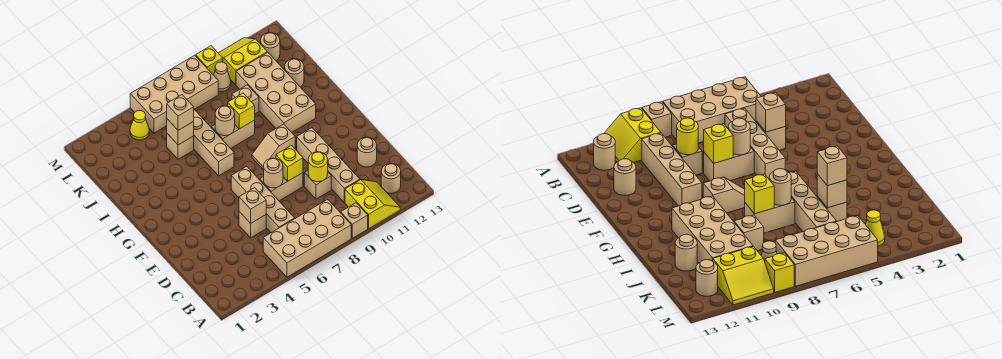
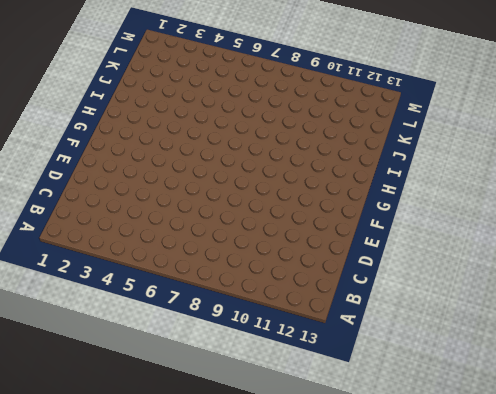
none -> tan brick A5:B8 level 1
none -> tan brick A9 level 1
none -> yellow slope A10:B11 level 1 top 10
none -> tan round brick B12 level 1

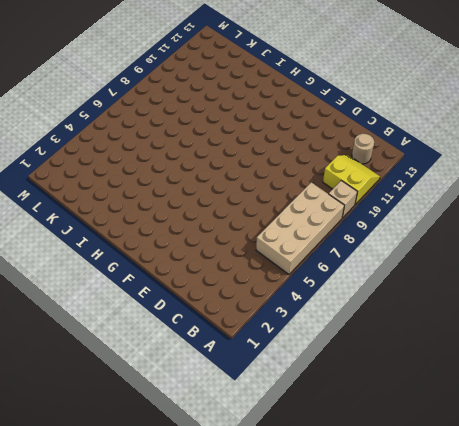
none -> tan brick C6:F6 level 1
none -> tan brick C10:F10 level 1
none -> tan brick D5 level 1
none -> tan brick D9 level 1

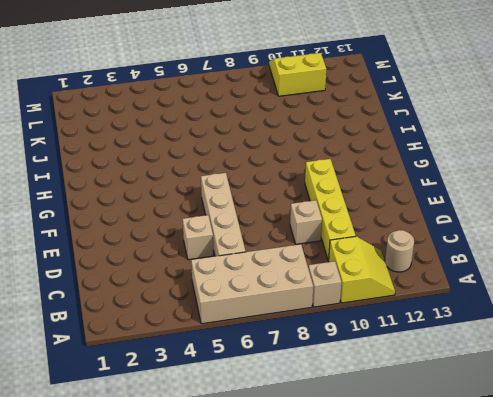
yellow brick C10:F10 level 1 -> tan brick C10:F10 level 1
none -> tan round brick D12 level 1
none -> tan brick E7:E8 level 1
none -> tan slope G8:G9 level 1 top 9
none -> tan brick H6:K6 level 1

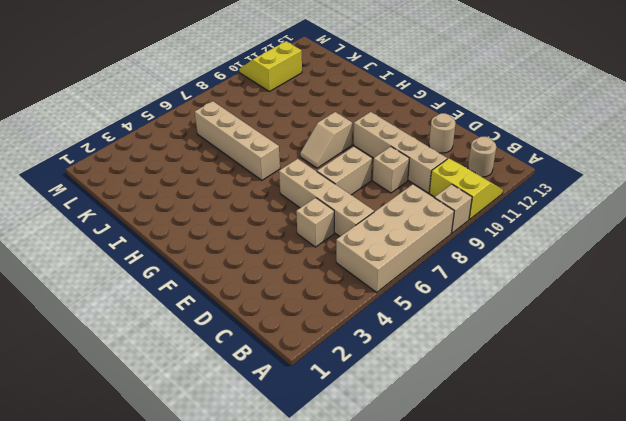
none -> tan brick H10:K11 level 1
none -> tan brick I7:I8 level 1
none -> tan brick J5 level 1
none -> tan brick J9 level 1

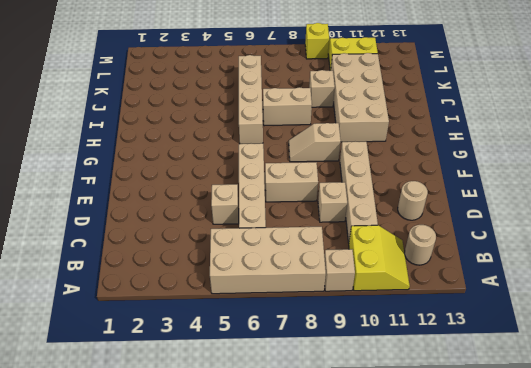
none -> tan brick J5 level 1
none -> tan round brick J12 level 1
none -> yellow cone L4 level 1
none -> tan brick L5:M8 level 1

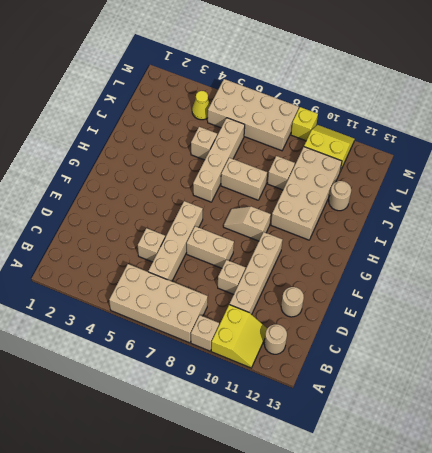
none -> tan cone L9 level 1
none -> tan round brick L12 level 1
none -> tan brick D5 level 2
none -> yellow round brick D9 level 2

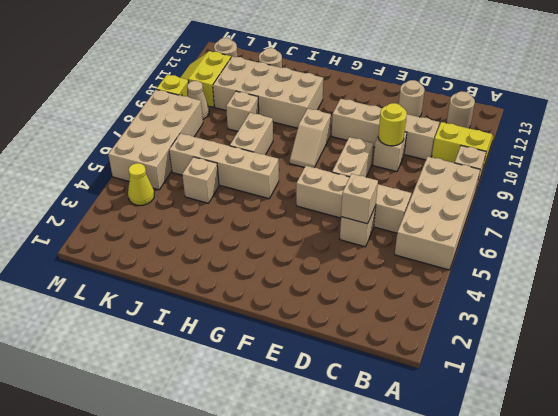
none -> tan round brick E7 level 2
none -> yellow brick E8 level 2
none -> tan round brick I7 level 2
none -> yellow brick I8 level 2

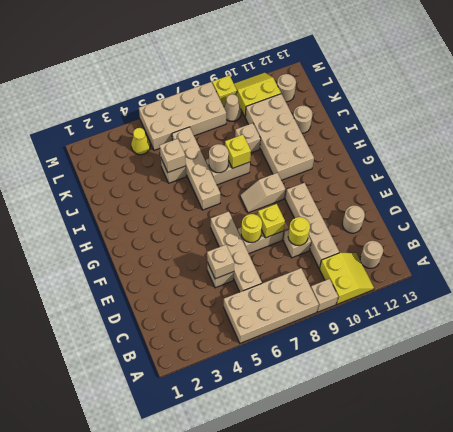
yellow round brick E7 level 2 -> tan round brick E7 level 2
none -> tan brick J5 level 3

